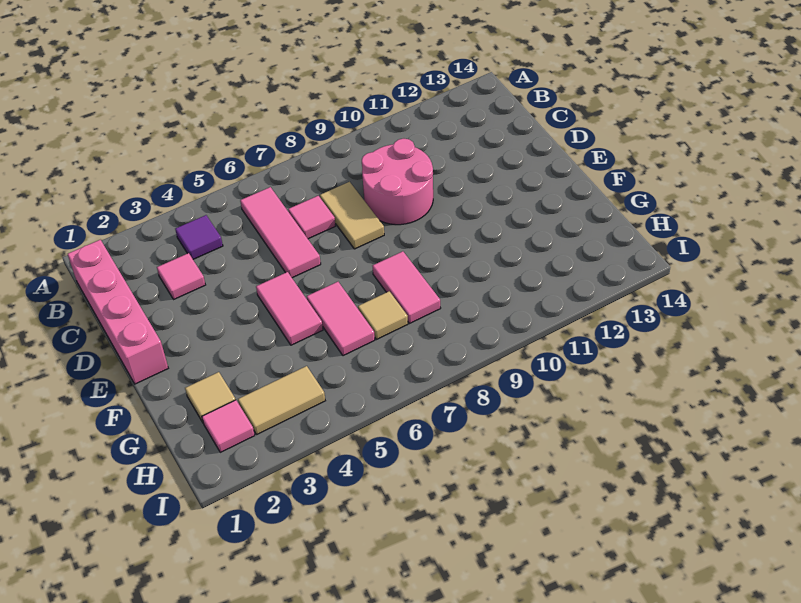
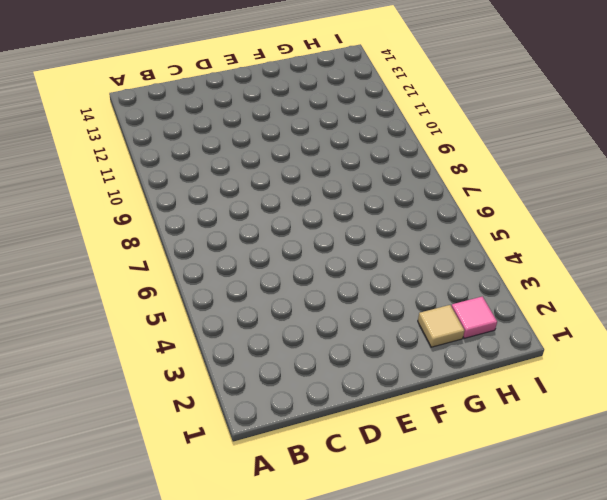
none -> pink brick B1:E1 level 1
none -> purple tile B4 level 1
none -> pink tile B6:D6 level 1

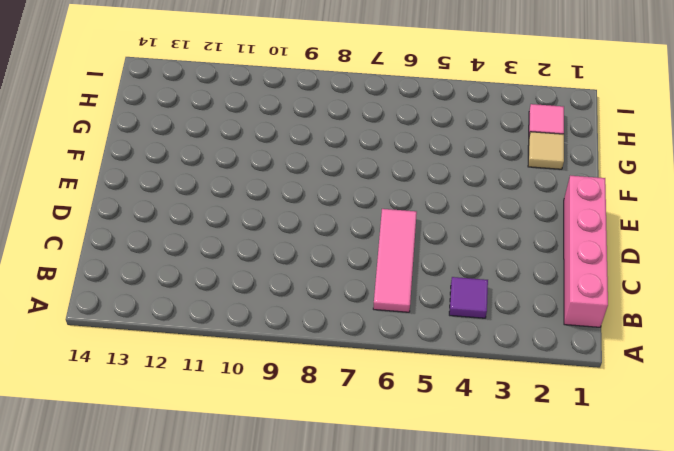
none -> pink tile C3 level 1
none -> pink tile C7 level 1
none -> tan tile C8:D8 level 1

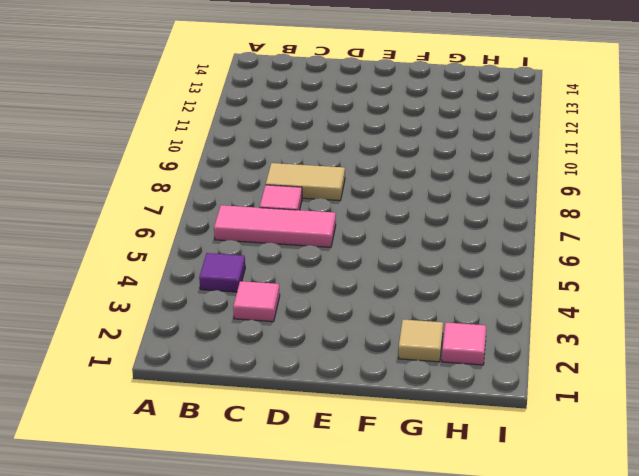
none -> pink brick B1:E1 level 1
none -> pink round brick C9:D10 level 1
none -> pink tile E5:F5 level 1

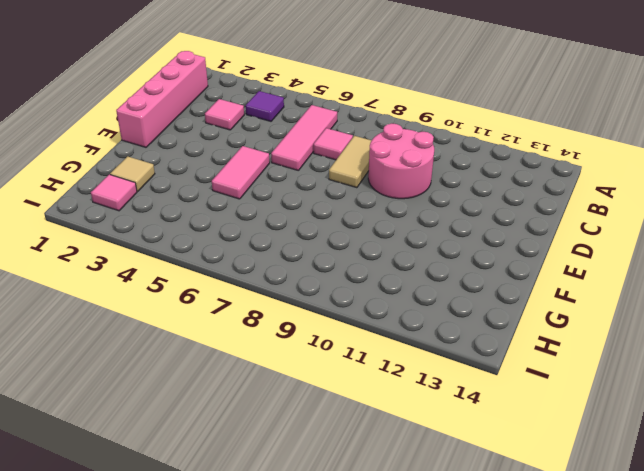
none -> pink tile F6:G6 level 1
none -> pink tile F8:G8 level 1
none -> tan tile G7 level 1

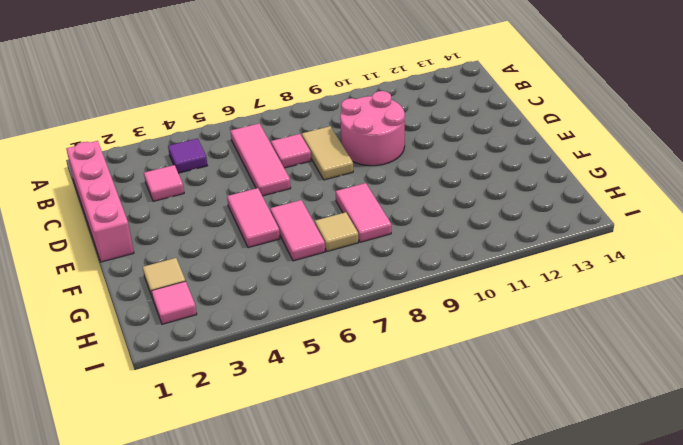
none -> tan tile H3:H4 level 1

